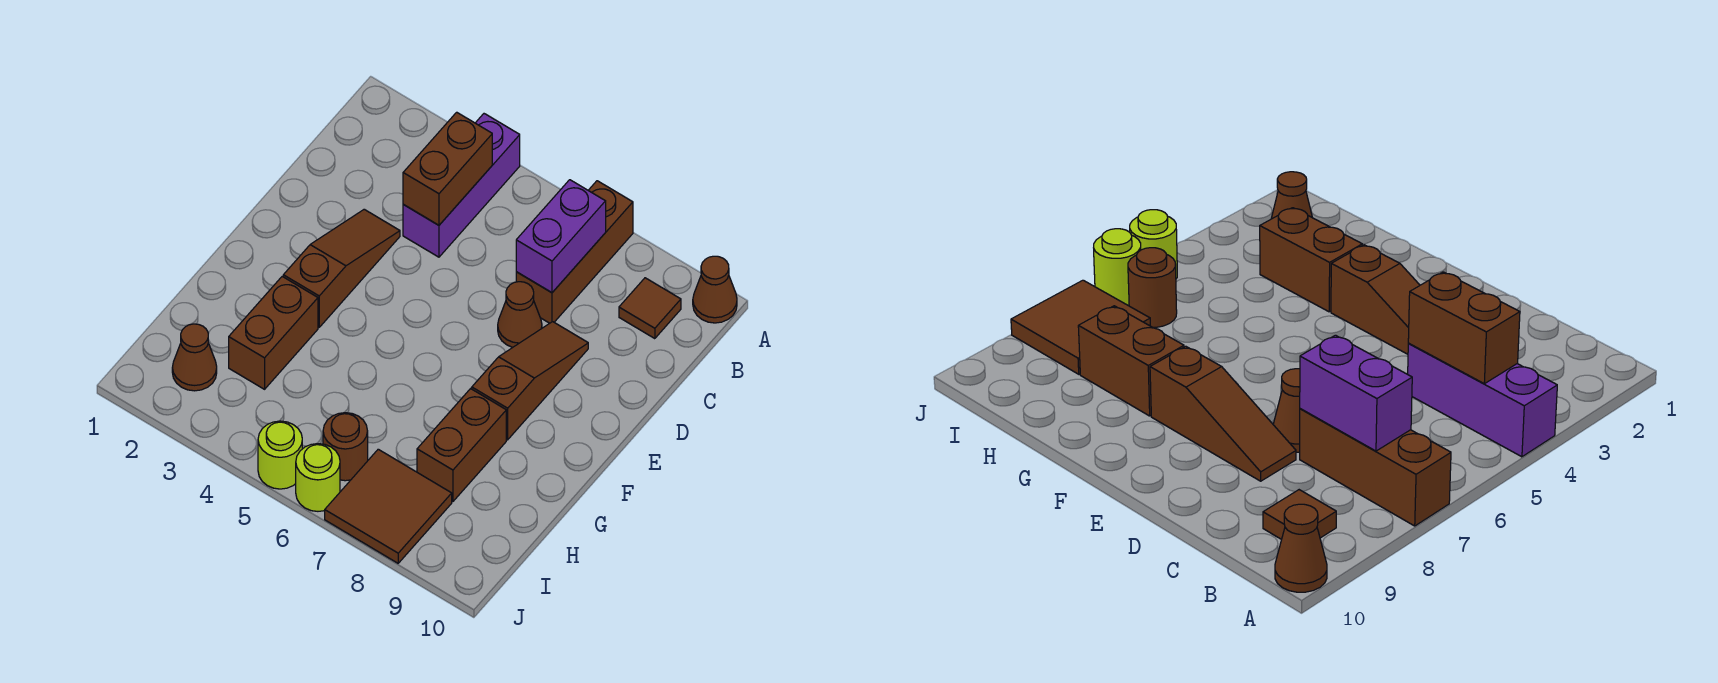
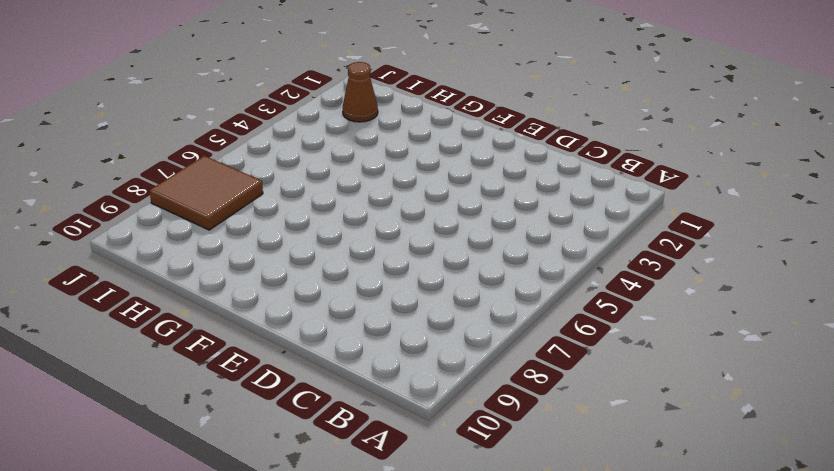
none -> purple brick A4:C4 level 1
none -> brown brick A7:C7 level 1
none -> brown cone A10 level 1

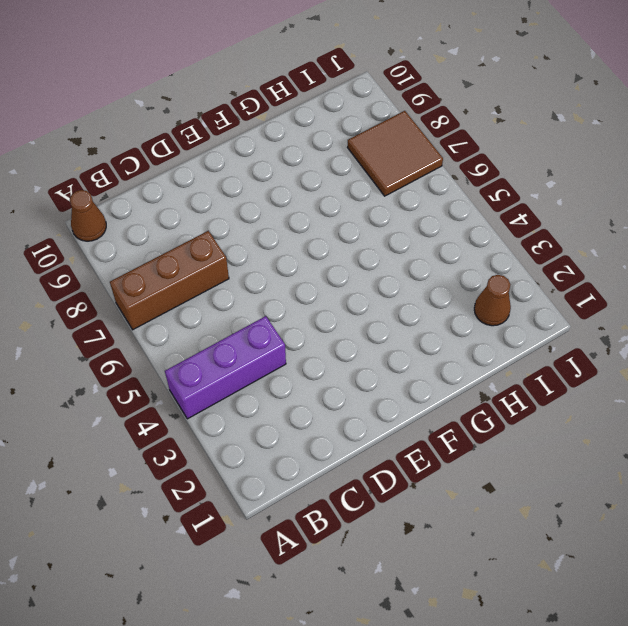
none -> brown tile B9 level 1
none -> brown slope D3:F3 level 1 top F
none -> brown cone D7 level 1

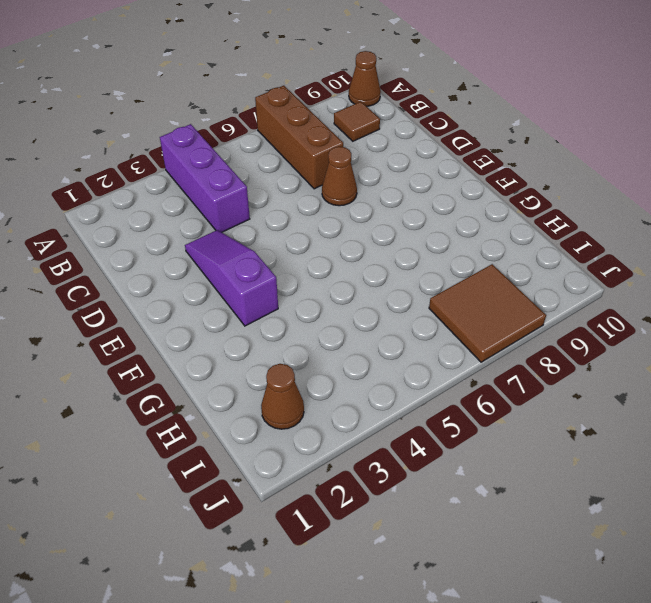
purple slope D3:F3 level 1 top F -> brown slope D3:F3 level 1 top F
none -> brown slope D8:F8 level 1 top F
none -> brown brick G3:H3 level 1
none -> brown brick G8:H8 level 1

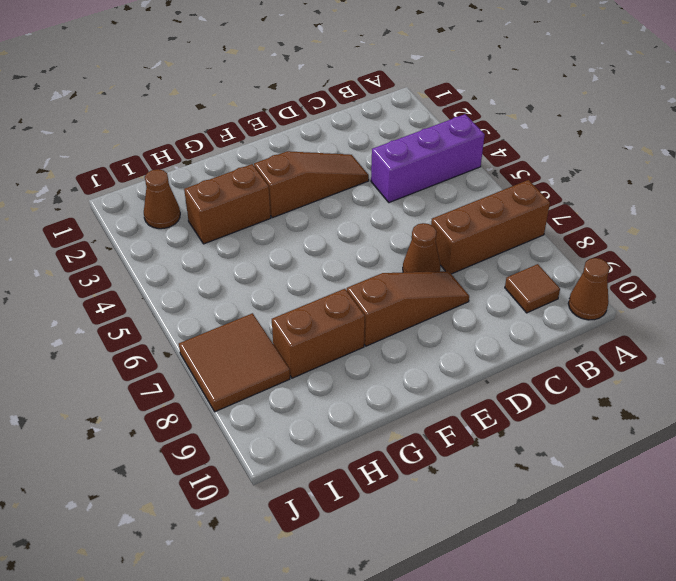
none -> brown round brick I6 level 1
none -> lime round brick J5 level 1
none -> lime round brick J6 level 1

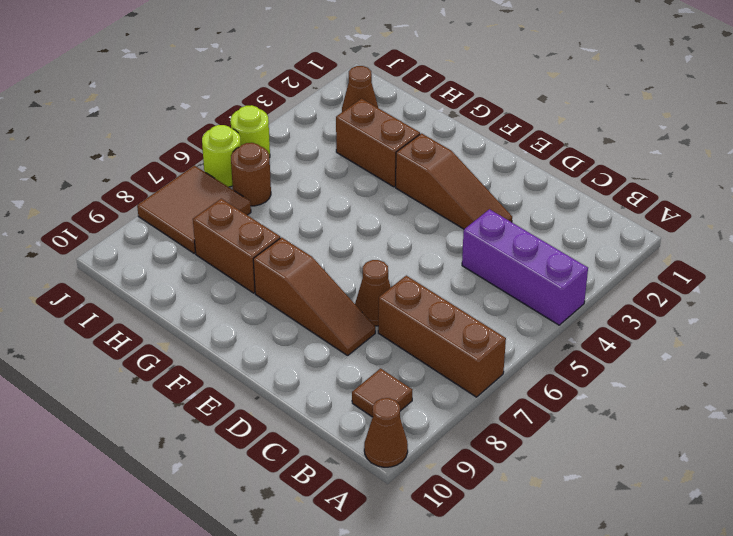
none -> brown brick B4:C4 level 2
none -> purple brick B7:C7 level 2

